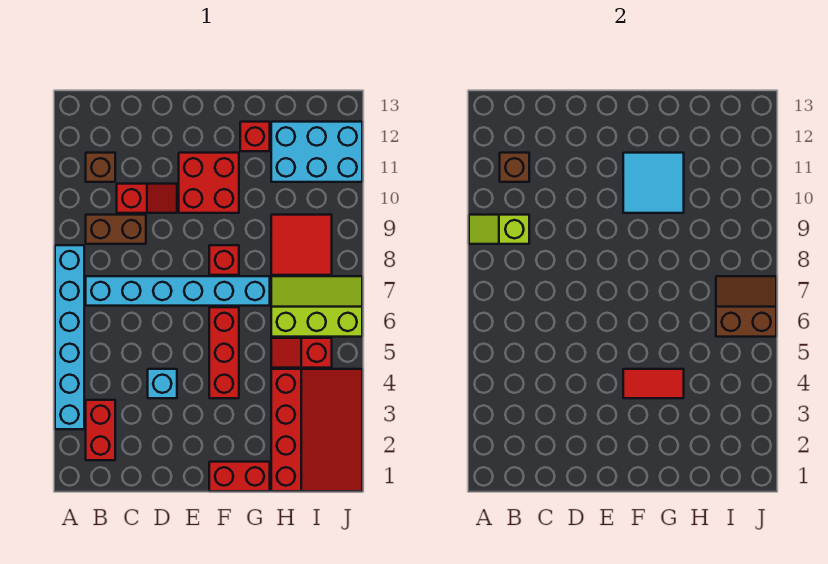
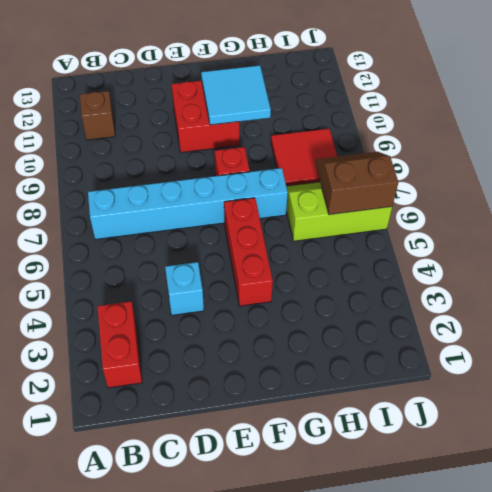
none -> cyan brick A3:A8 level 1
none -> brown brick B9:C9 level 1
none -> red slope C10:D10 level 1 top C

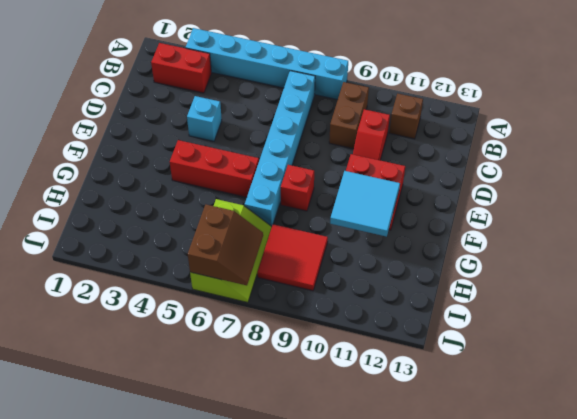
none -> red brick F1:G1 level 1
none -> red brick G12 level 1
none -> red slope H1:J4 level 1 top H

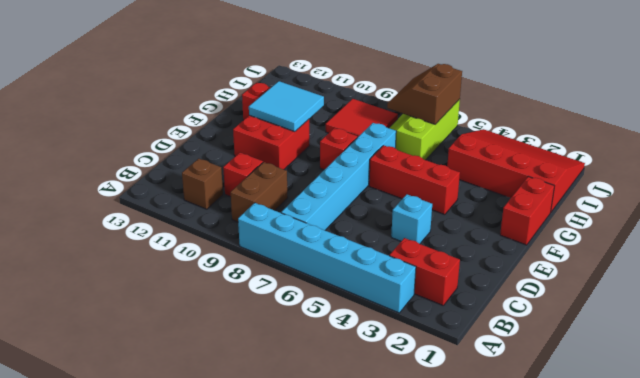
none -> red slope H5:I5 level 1 top I
none -> cyan brick H11:J12 level 1
none -> lime slope A9:B9 level 2 top B

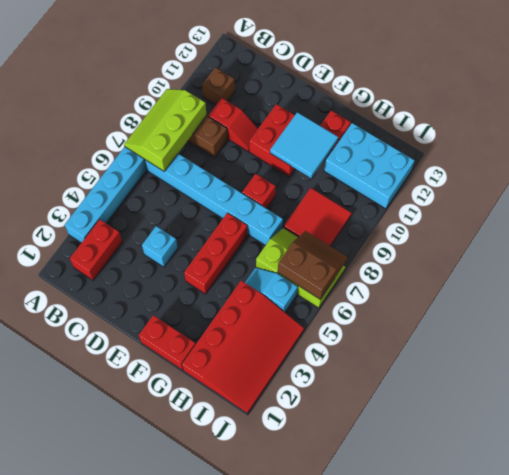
lime slope A7:B9 level 2 top B -> lime slope A9:B9 level 2 top B
cyan slope H5:I5 level 1 top I -> red slope H5:I5 level 1 top I
none -> brown brick B11 level 2
none -> red tile F4:G4 level 2

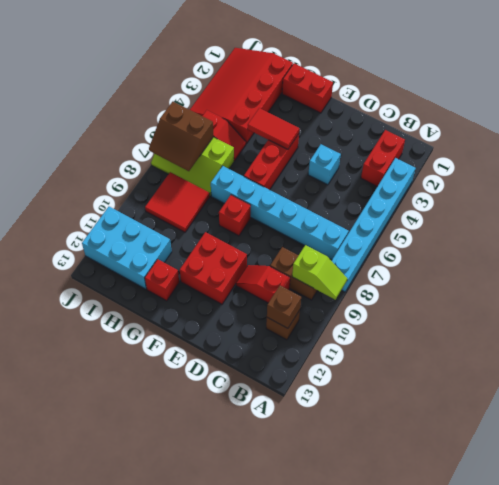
none -> cyan tile F10:G11 level 2

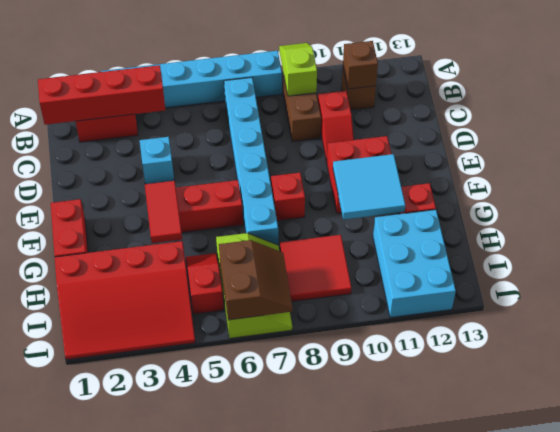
red brick B1:B4 level 2 -> none

